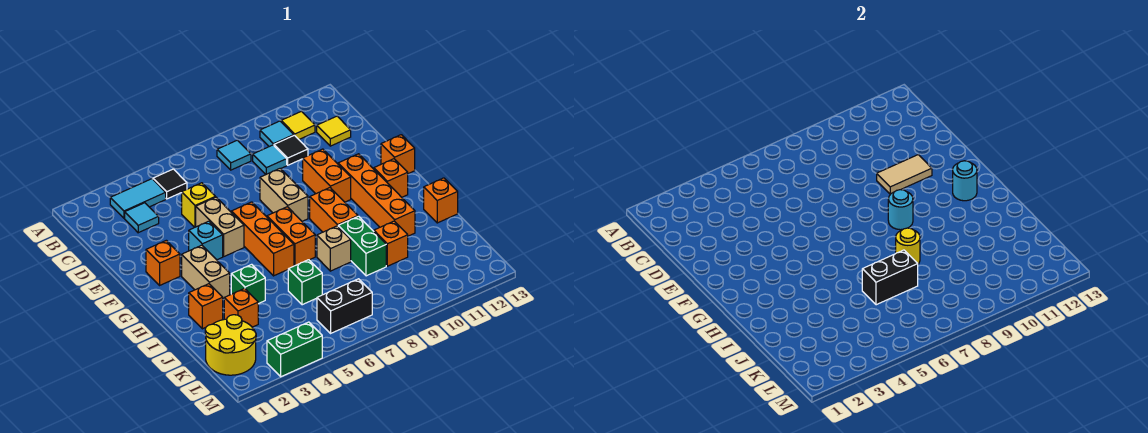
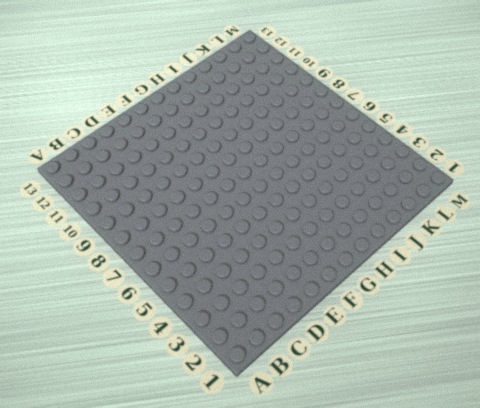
none -> cyan tile B3:B4 level 1
none -> black tile B5 level 1
none -> cyan tile B8 level 1
none -> cyan tile B10 level 1

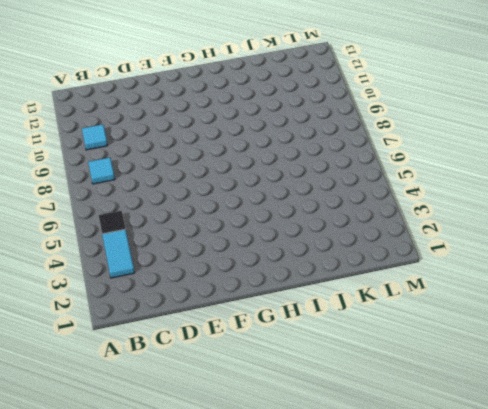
none -> yellow tile B11 level 1
none -> cyan tile C3 level 1
none -> cyan tile C9 level 1
none -> black tile C10 level 1

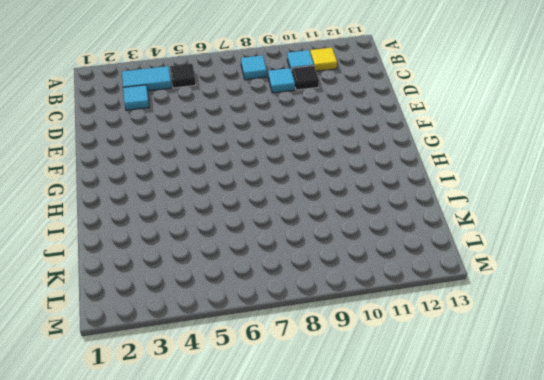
none -> yellow tile C12 level 1
none -> yellow brick D5 level 1
none -> tan brick E5:F5 level 1
none -> tan brick E8:F8 level 1

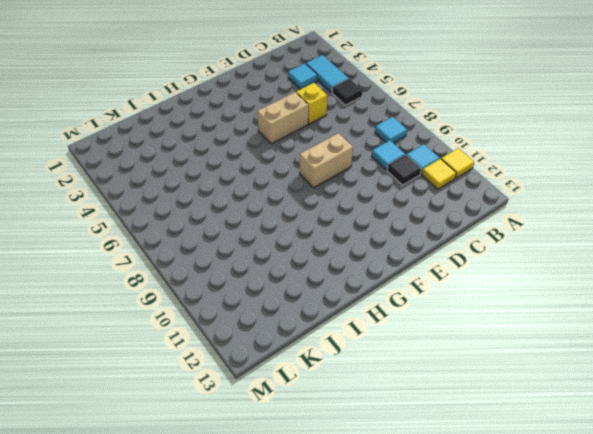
yellow tile A11 level 1 -> yellow tile C12 level 1
none -> orange brick E10:F10 level 1
none -> orange brick F2 level 1
none -> cyan brick F4 level 1
none -> orange brick F6:H6 level 1

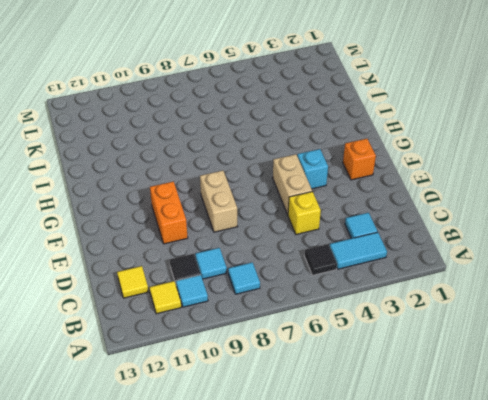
none -> orange brick F6:H6 level 1
none -> orange brick F11:I11 level 1
none -> orange brick F13 level 1
none -> tan brick G3:H3 level 1

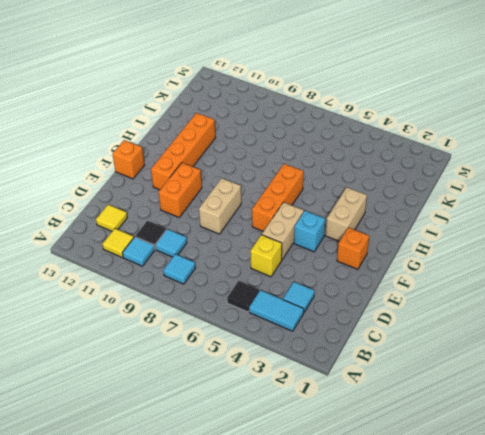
none -> orange brick G7:H7 level 1
none -> orange brick G9:H9 level 1
none -> orange brick G12 level 1
none -> orange brick I2 level 1

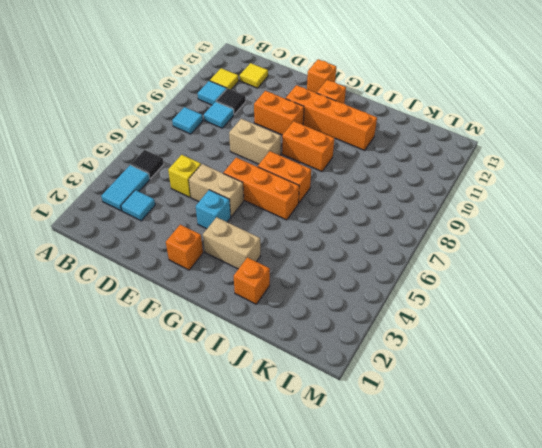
none -> green brick I4 level 1
none -> tan brick I8 level 1
none -> green brick I9:J9 level 1
none -> orange brick I13 level 1

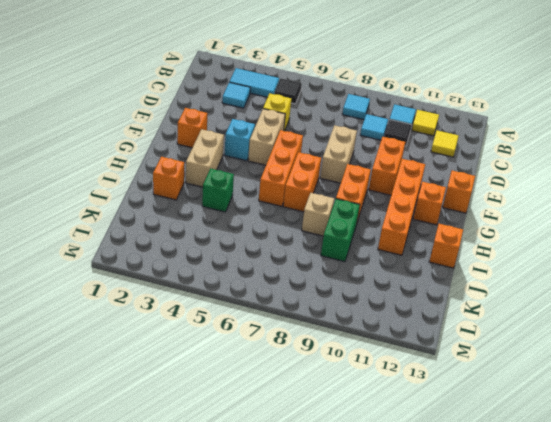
none -> orange brick J3 level 1
none -> green brick J6 level 1
none -> orange brick J10 level 1
none -> yellow round brick K1:L2 level 1

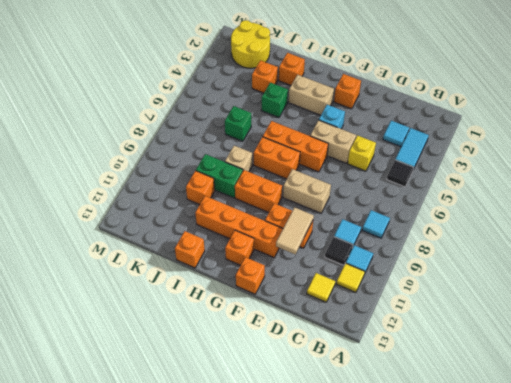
none -> black brick L6:L7 level 1
none -> green brick M3:M4 level 1
none -> cyan round brick G9 level 2
none -> cyan round brick G12 level 2

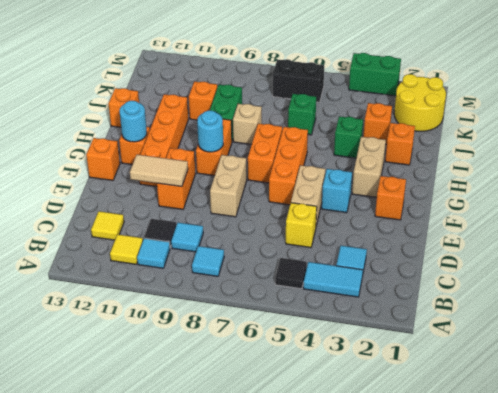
none -> yellow round brick I8 level 2
none -> black brick J6:J7 level 2

